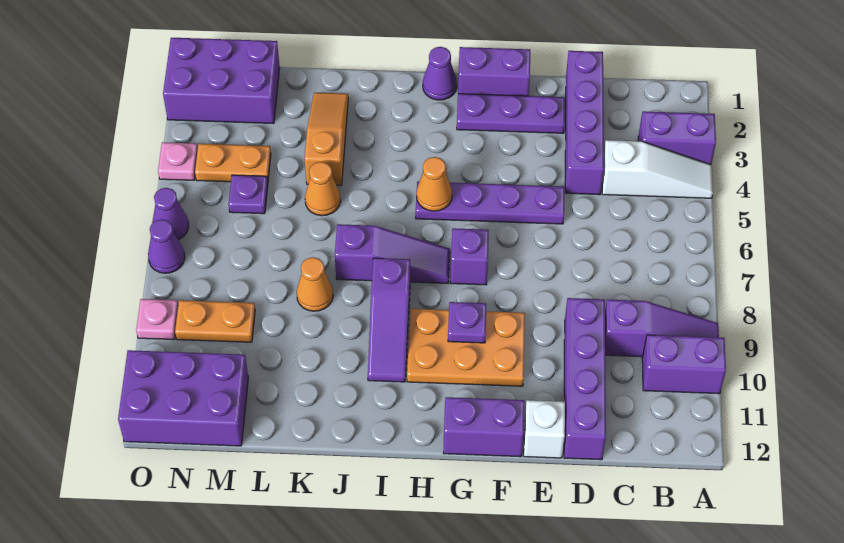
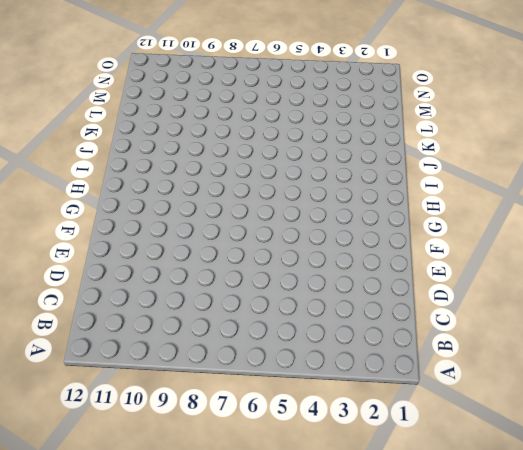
none -> purple brick A3:B3 level 1
none -> white slope A4:C4 level 1 top C
none -> purple slope A9:C9 level 1 top C
none -> purple brick A10:B10 level 1

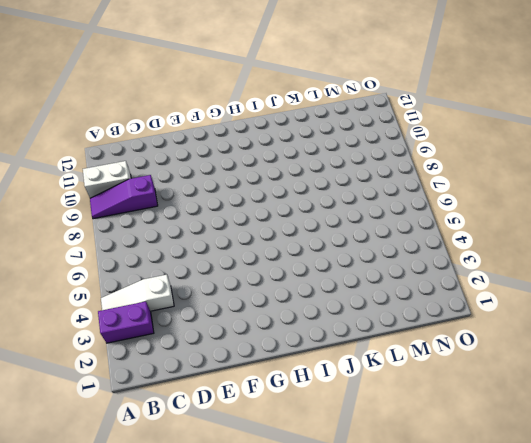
white brick A10:B10 level 1 -> purple brick A10:B10 level 1
none -> purple brick D1:D4 level 1
none -> purple brick D9:D12 level 1
none -> purple plate E2:G2 level 1
none -> purple plate E5:H5 level 1

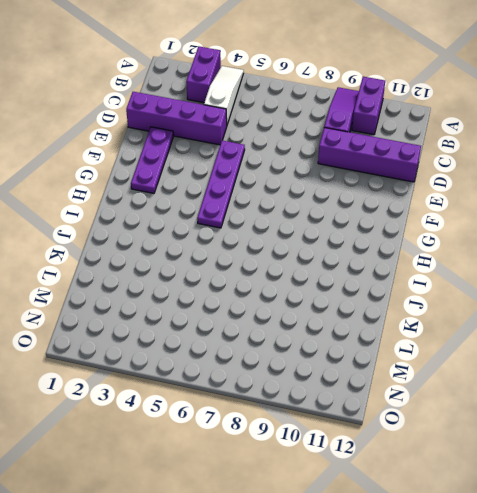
none -> white brick E12 level 1
none -> purple brick F1:G1 level 1
none -> orange plate F9:H10 level 1
none -> purple brick F12:G12 level 1

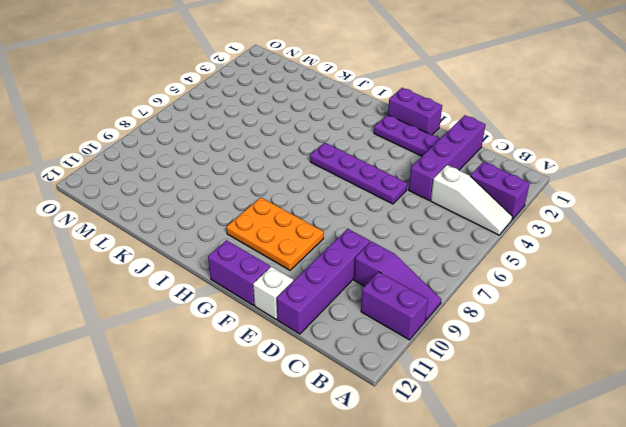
none -> purple brick G7 level 1
none -> purple cone H1 level 1
none -> purple slope H7:J7 level 1 top J
none -> purple slope I8:I10 level 1 top 8

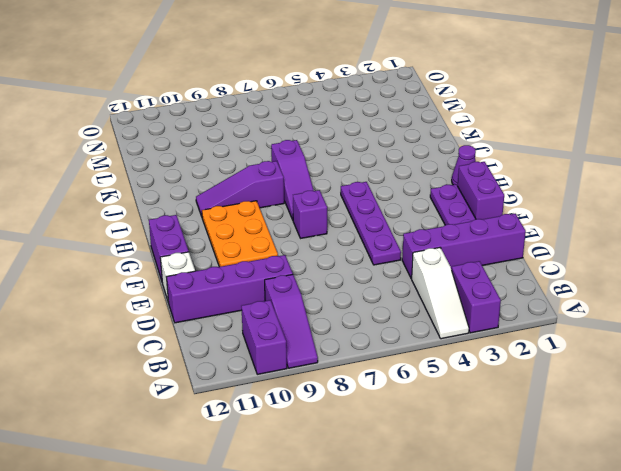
none -> orange slope K2:K4 level 1 top 4
none -> orange cone K5 level 1
none -> orange cone K8 level 1
none -> purple brick M1:O2 level 1

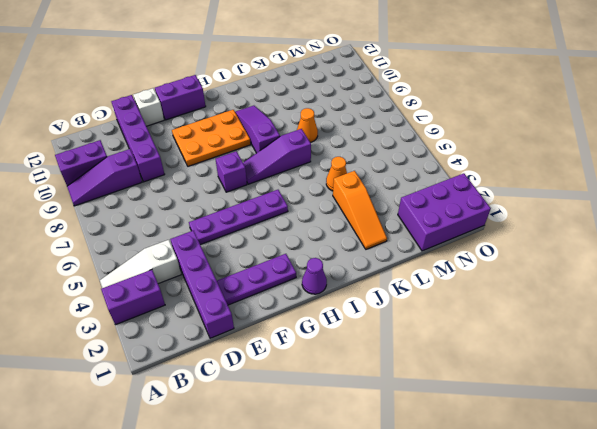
none -> purple brick F1:G1 level 1
none -> orange plate M4:N4 level 1
none -> purple plate M5 level 1
none -> orange plate M9:N9 level 1

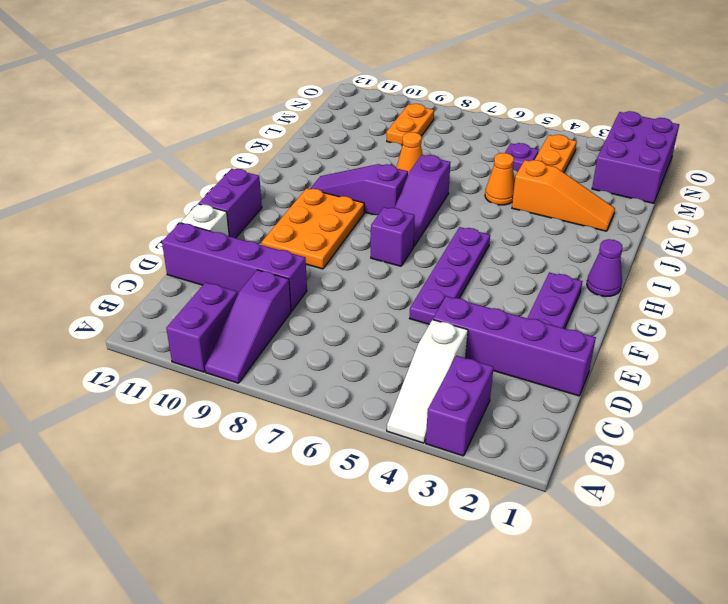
none -> purple brick F1:G1 level 1
none -> purple brick M11:O12 level 1
none -> pink plate O4 level 1
none -> purple cone O6 level 1

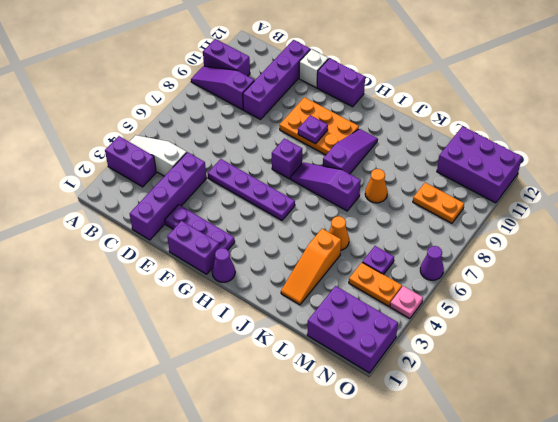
none -> purple cone O7 level 1
none -> pink plate O9 level 1
none -> orange cone H5 level 2

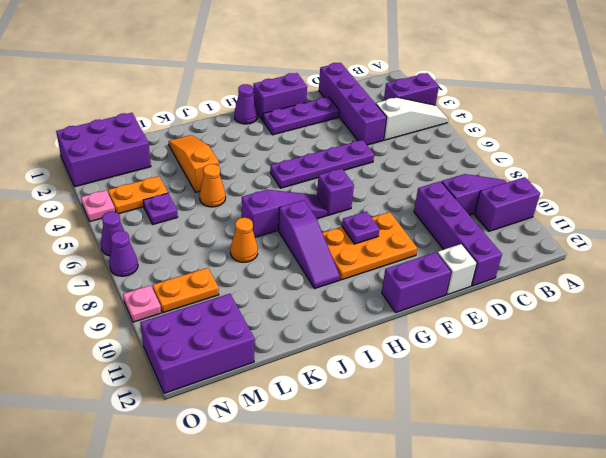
none -> orange cone H5 level 2

